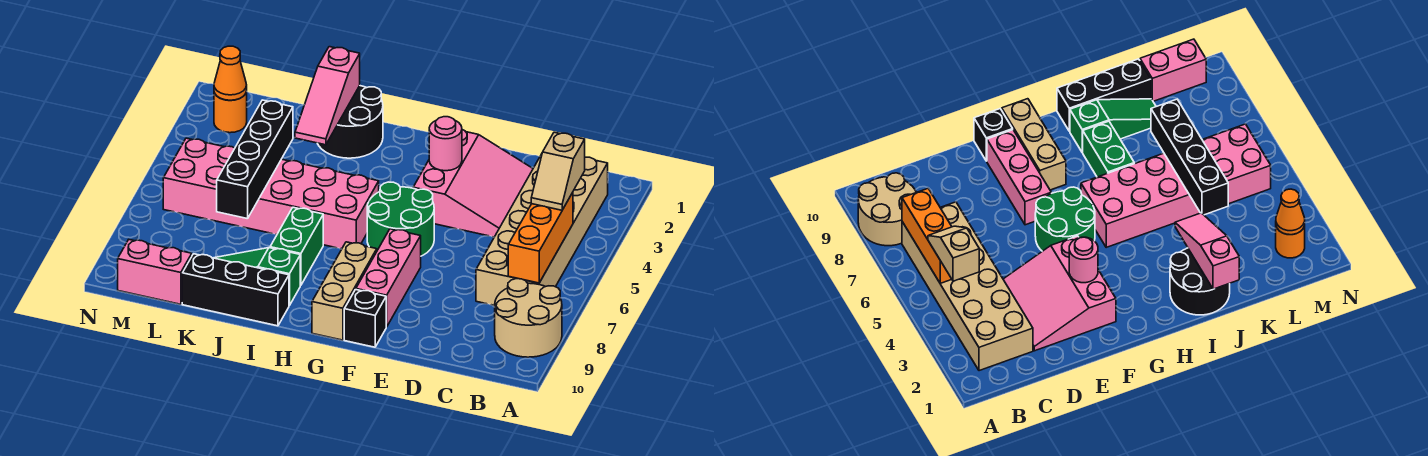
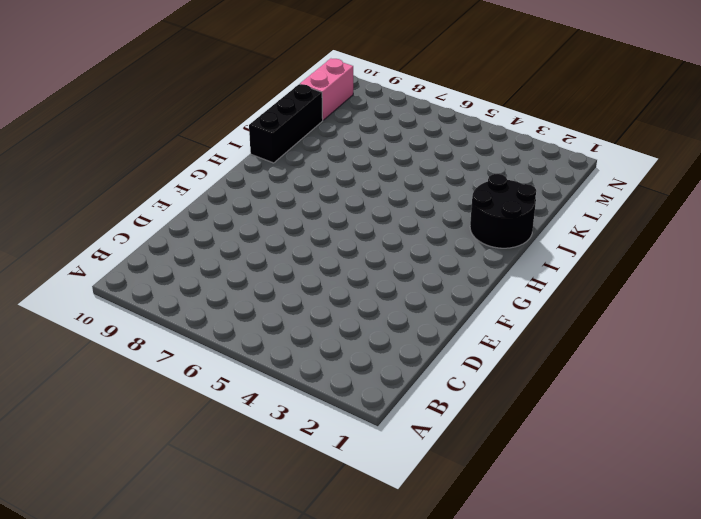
none -> tan round brick A8:B9 level 1
none -> tan brick B2:C7 level 1
none -> pink slope D2:F4 level 1 top F

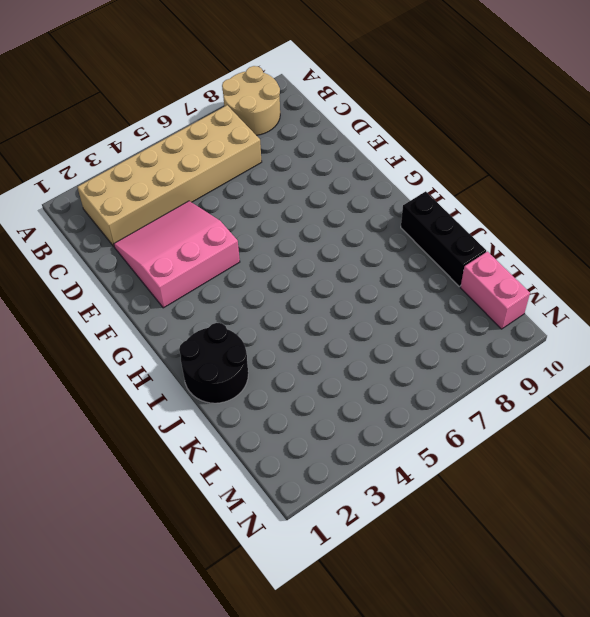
none -> green round brick F5:G6 level 1
none -> pink brick F7:F9 level 1
none -> black brick F10 level 1

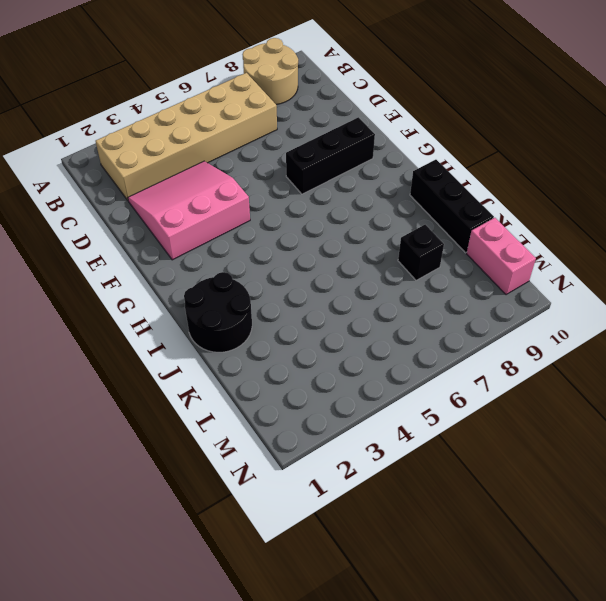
black brick F7:F9 level 1 -> pink brick F7:F9 level 1
black brick K8 level 1 -> black brick F10 level 1
none -> green round brick F5:G6 level 1
none -> tan brick G8:G10 level 1
none -> pink brick H5:M6 level 1

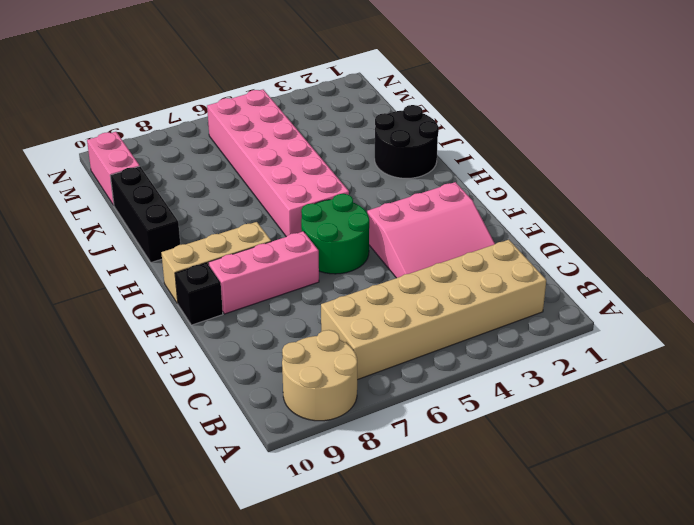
none -> green brick I7:I8 level 1
none -> green slope I9:K9 level 1 top I
none -> orange round brick M2 level 1

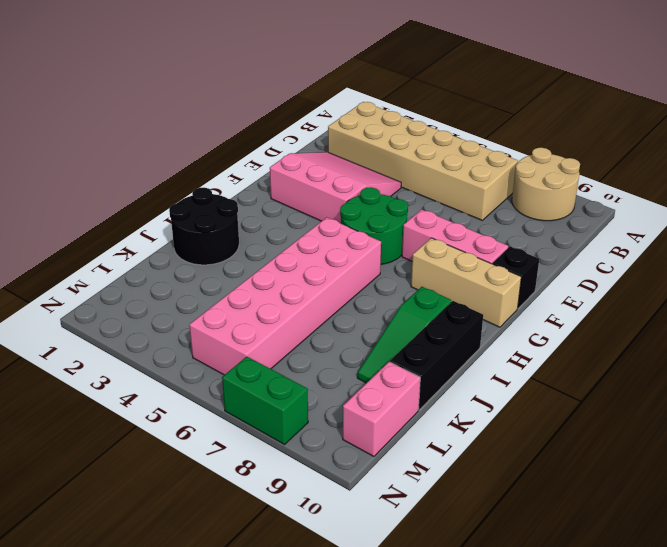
green brick N7:N8 level 1 -> green brick I7:I8 level 1
none -> orange round brick M2 level 1
none -> orange brick B5:B7 level 2
none -> pink round brick F3 level 2

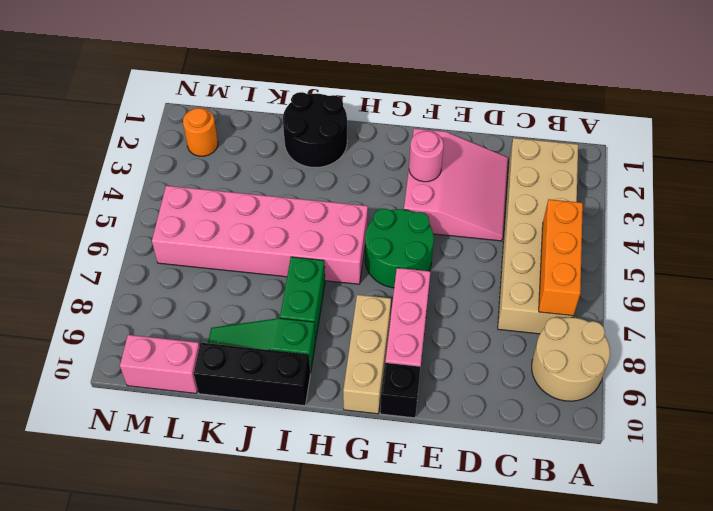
none -> pink slope J1:J3 level 2 top 1
none -> black brick K4:K7 level 2
none -> orange cone M2 level 2

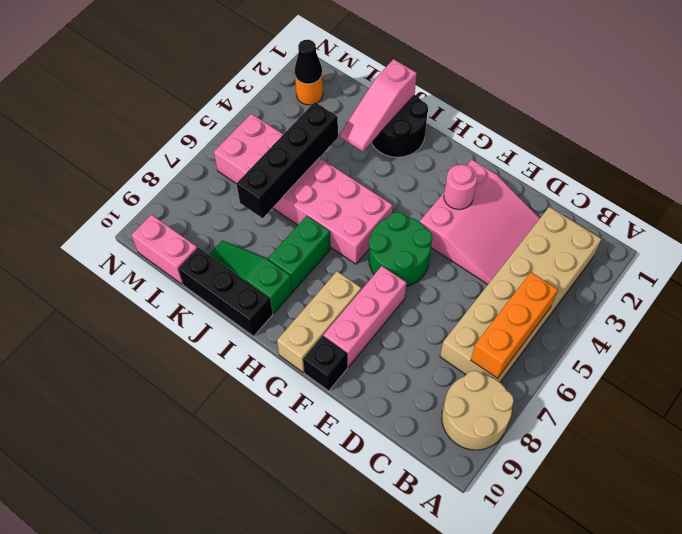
black cone M2 level 2 -> orange cone M2 level 2
none -> tan slope B4:B5 level 3 top 4

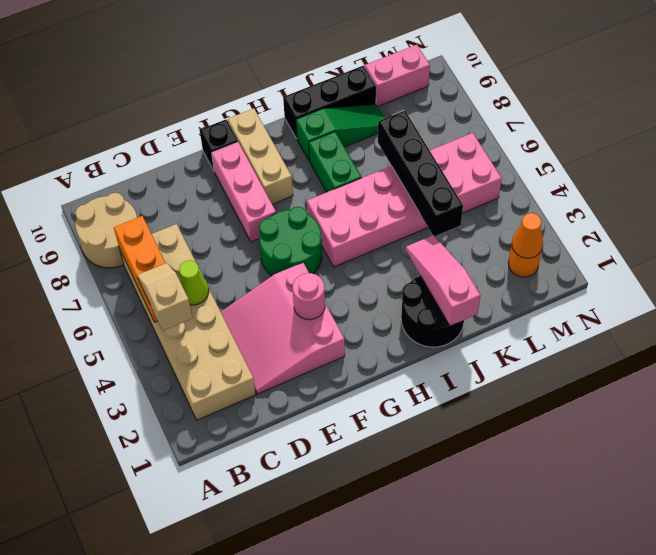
lime cone C5 level 2 -> none

